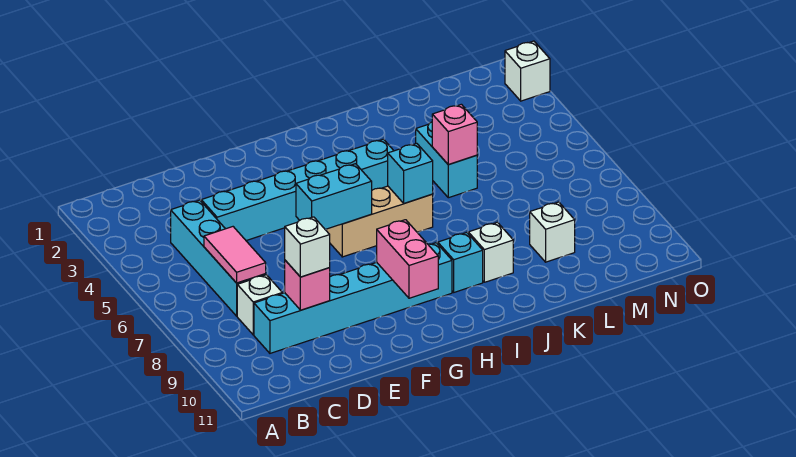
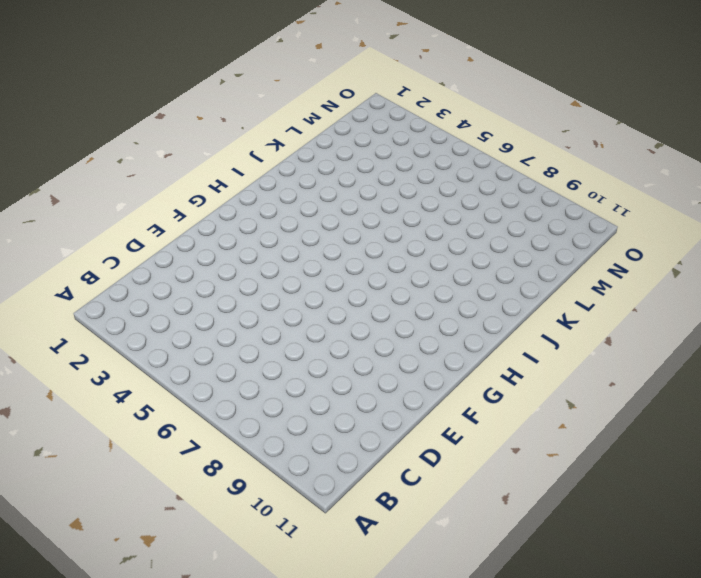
none -> cyan brick C4:C7 level 1
none -> white brick C8 level 1
none -> cyan brick C9:H9 level 1

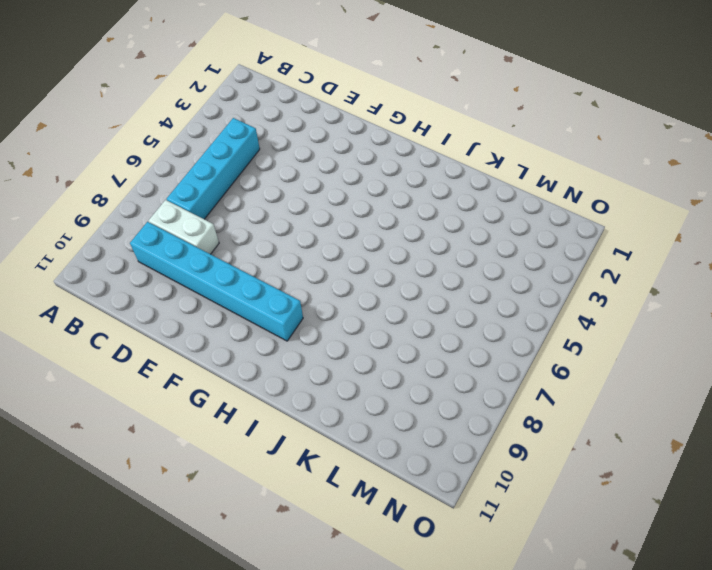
white brick C8:D8 level 1 -> white brick C8 level 1
none -> cyan brick D4:I4 level 1
none -> tan brick G6:I6 level 1
none -> cyan brick I9 level 1

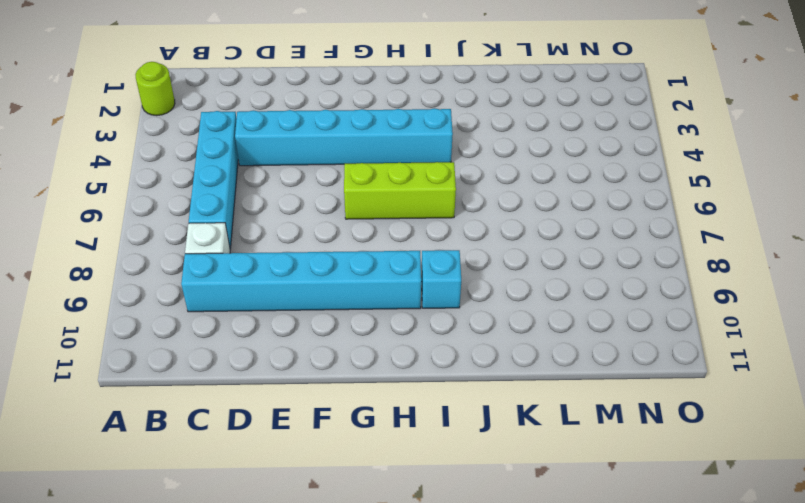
lime round brick A2 level 1 -> none
lime brick G6:I6 level 1 -> tan brick G6:I6 level 1
none -> white brick J9 level 1
none -> cyan brick K4:K5 level 1
none -> white brick L9 level 1

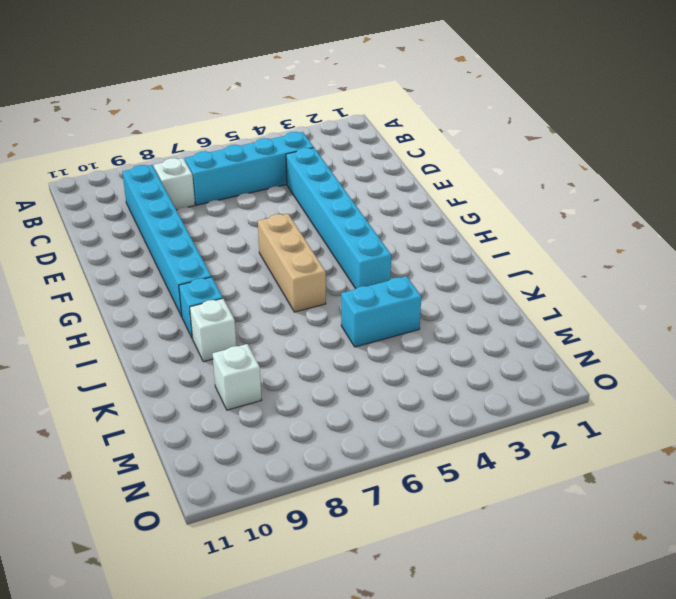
none -> white brick O2 level 1
none -> pink tile C6:C7 level 2
none -> pink brick D9 level 2

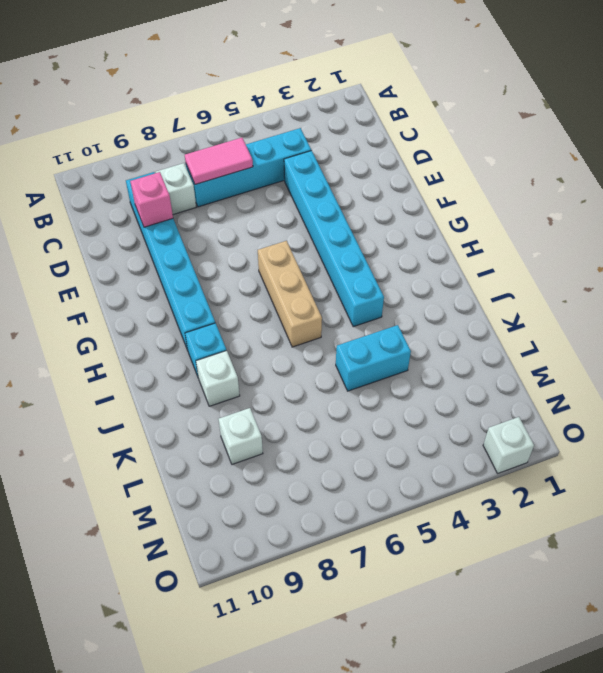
none -> cyan brick F6:G6 level 2
none -> pink brick G9:G10 level 2
none -> cyan brick I6 level 2

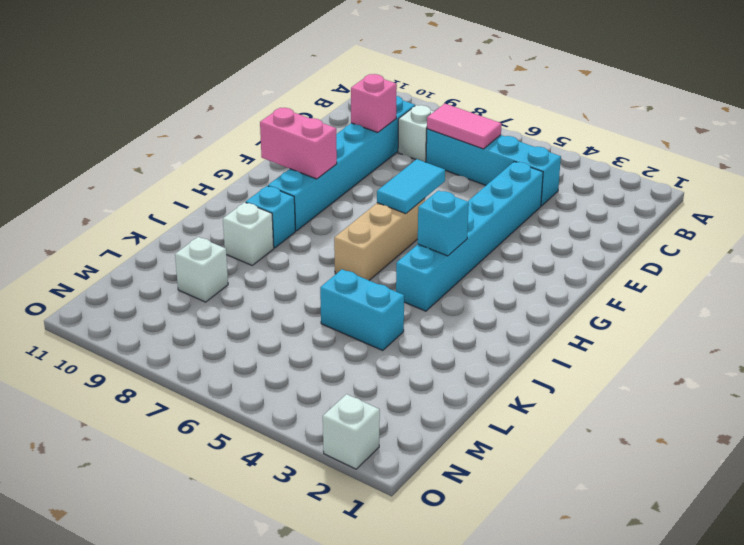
cyan tile F6:G6 level 2 -> cyan brick F6:G6 level 2
cyan brick H4 level 2 -> cyan brick I6 level 2
none -> pink brick K5 level 2
none -> white brick D9 level 3

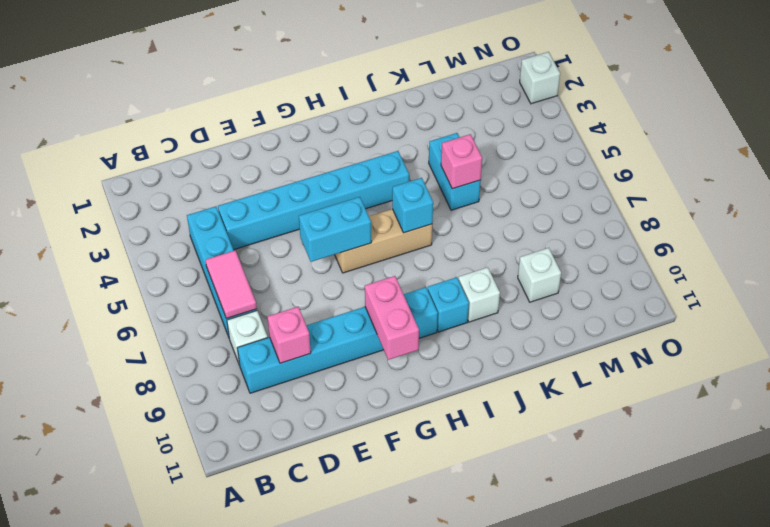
none -> white brick D9 level 3

